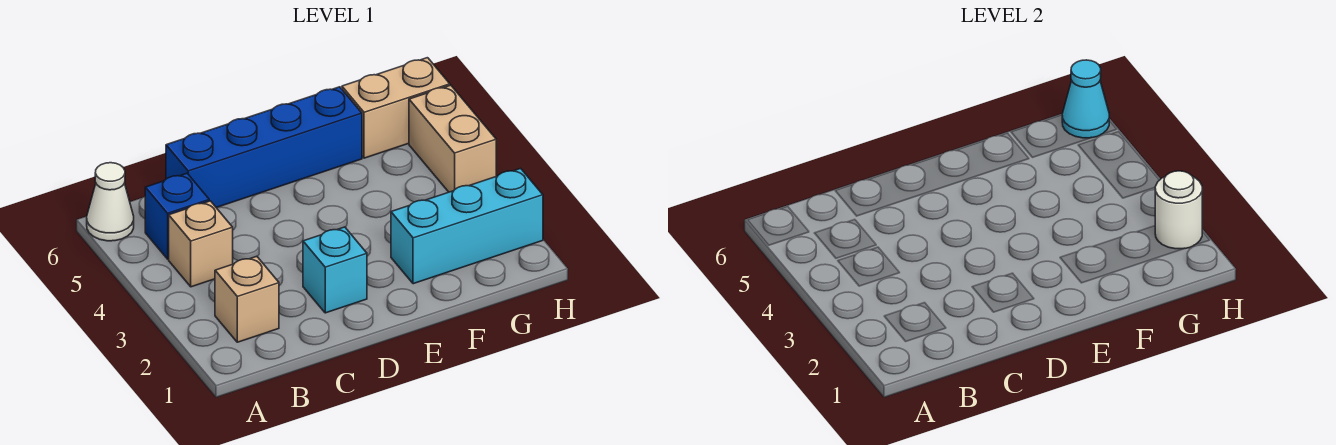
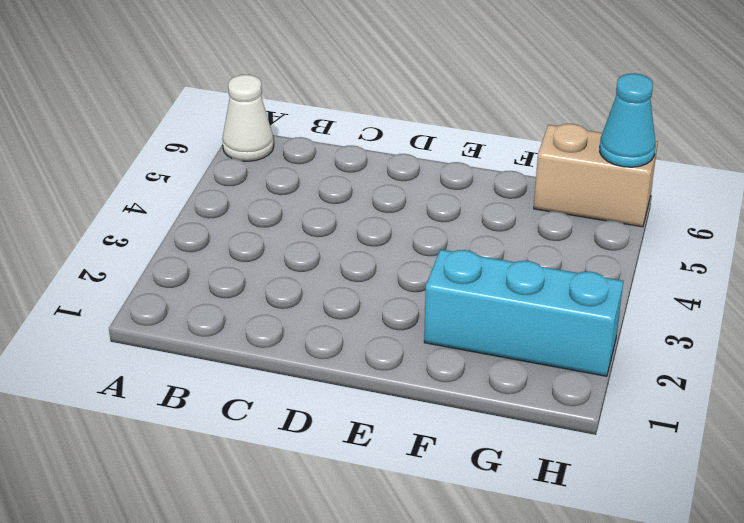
none -> tan brick B2 level 1
none -> tan brick B4 level 1

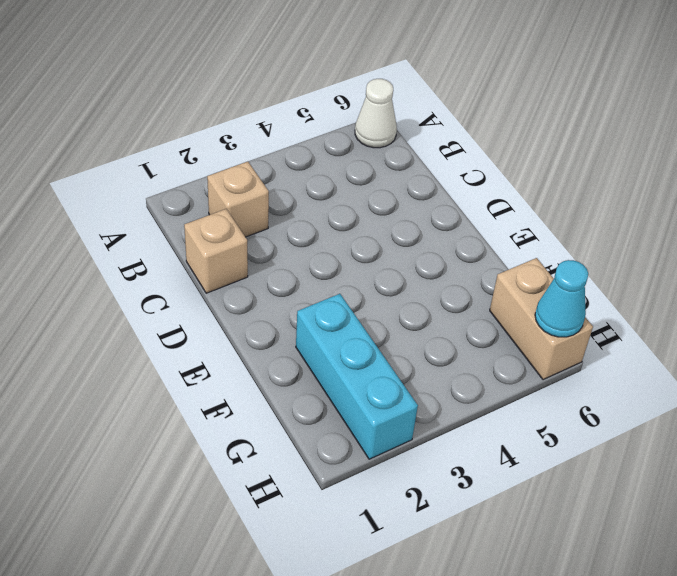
tan brick C1 level 1 -> tan brick B4 level 1
none -> blue brick B5 level 1
none -> blue brick C6:F6 level 1

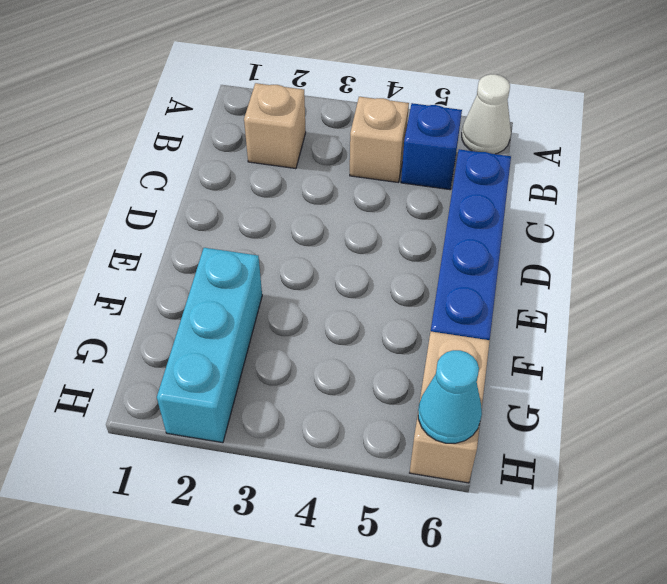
none -> cyan brick D2 level 1
none -> tan brick H4:H5 level 1

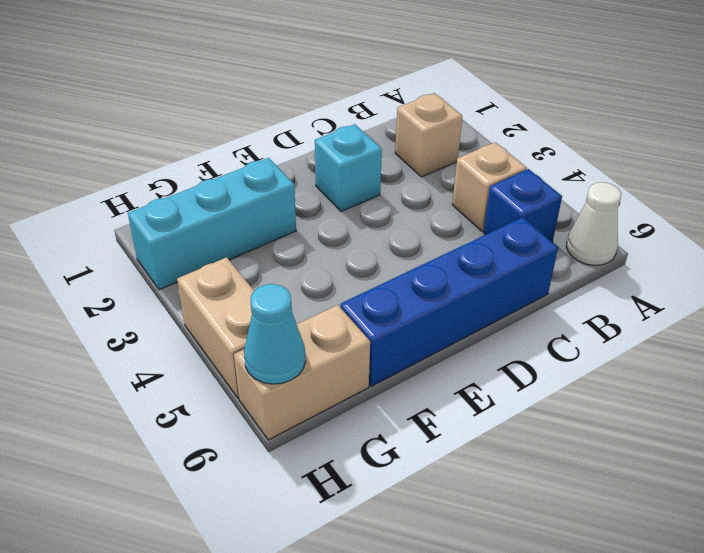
none -> white round brick H2 level 2

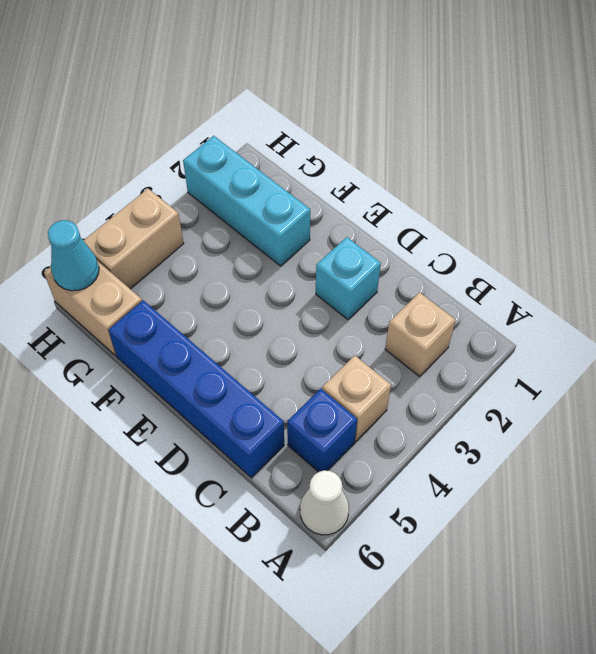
none -> white round brick H2 level 2

